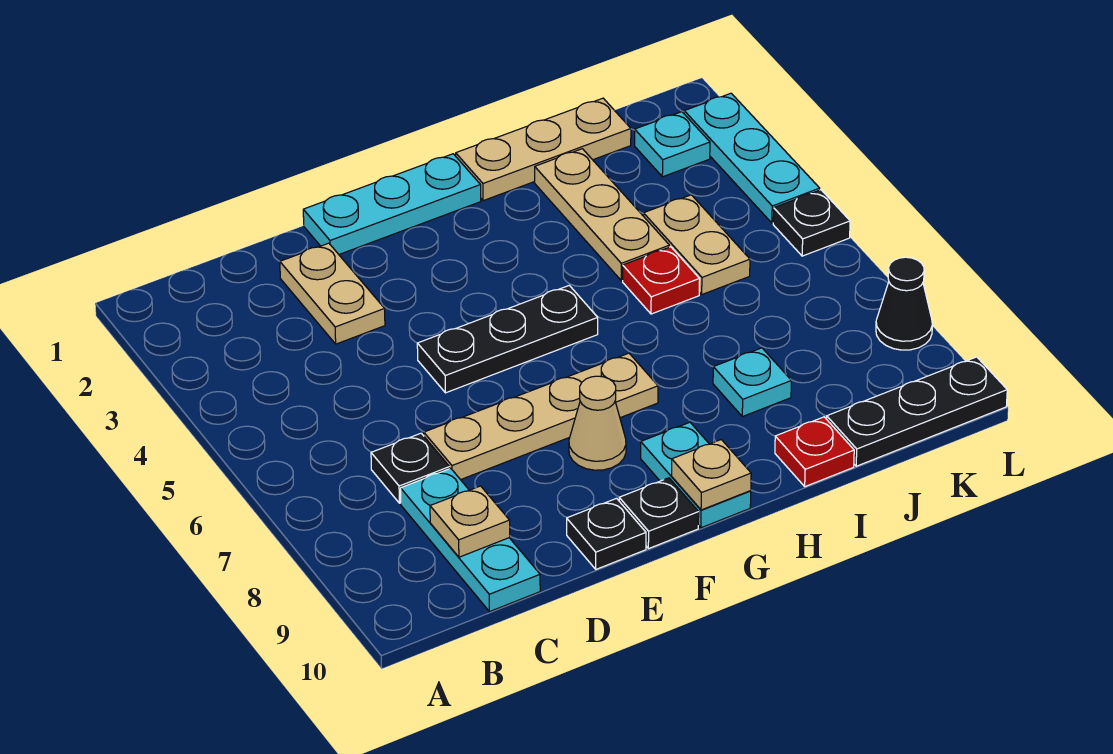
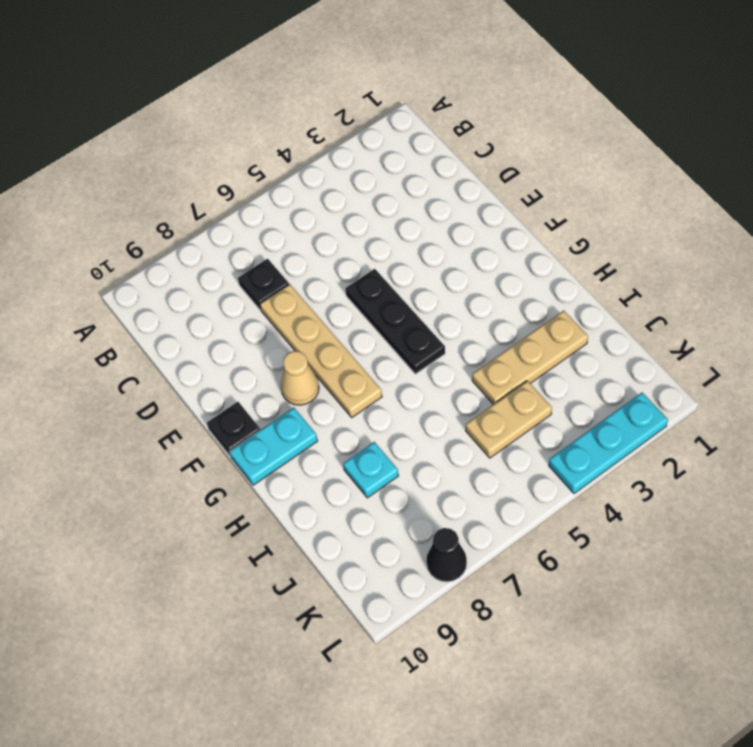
none -> cyan plate C8:C10 level 1
none -> tan plate D2:D3 level 1
none -> cyan plate E1:G1 level 1

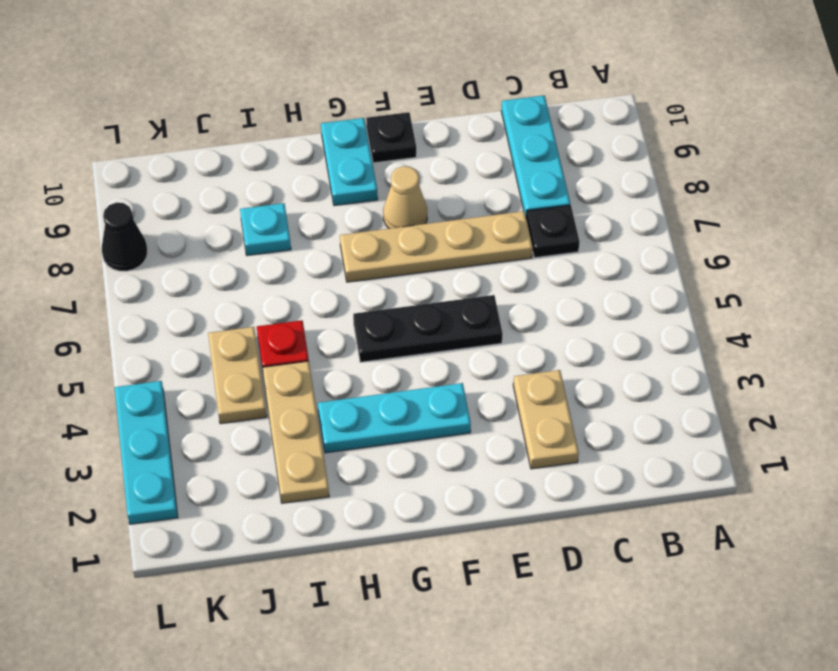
cyan plate F3:H3 level 1 -> cyan plate E1:G1 level 1
none -> black plate E10 level 1
none -> tan plate H1:J1 level 1
none -> red plate I10 level 1

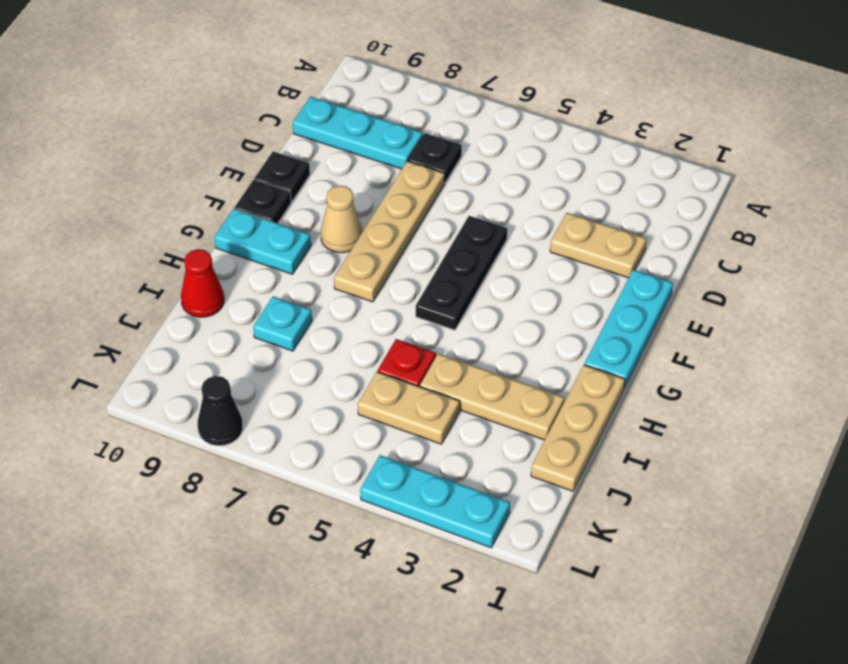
red cone I10 level 1 -> red plate I10 level 1
none -> black plate J10:L10 level 1
none -> cyan plate K2 level 1
none -> black plate L5 level 1

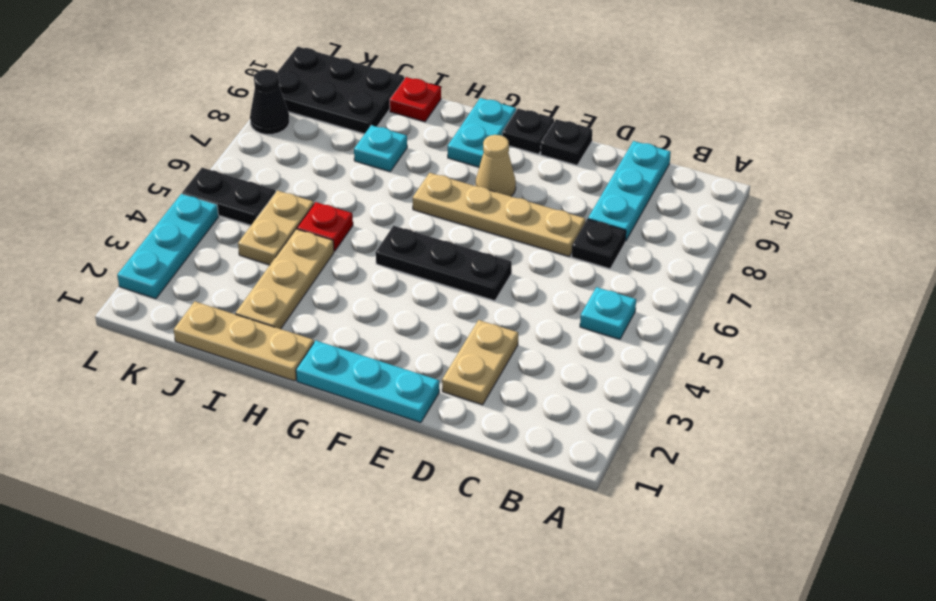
cyan plate B5 level 1 -> cyan plate K2 level 1
black plate J9:L10 level 1 -> black plate J10:L10 level 1
black plate K5:L5 level 1 -> black plate L5 level 1
none -> tan plate C9 level 2
none -> tan plate G10 level 2

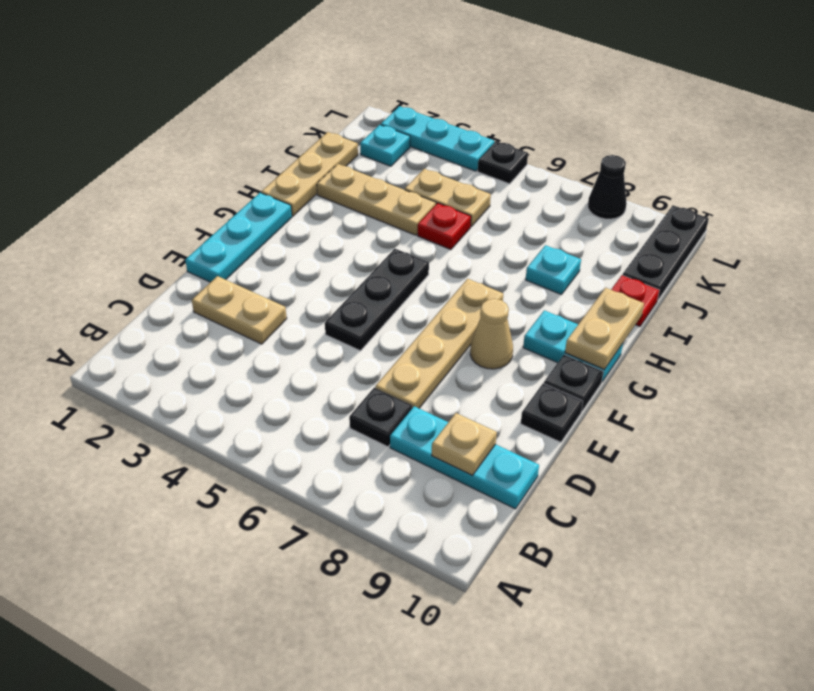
tan plate G10:H10 level 2 -> tan plate G10 level 2

